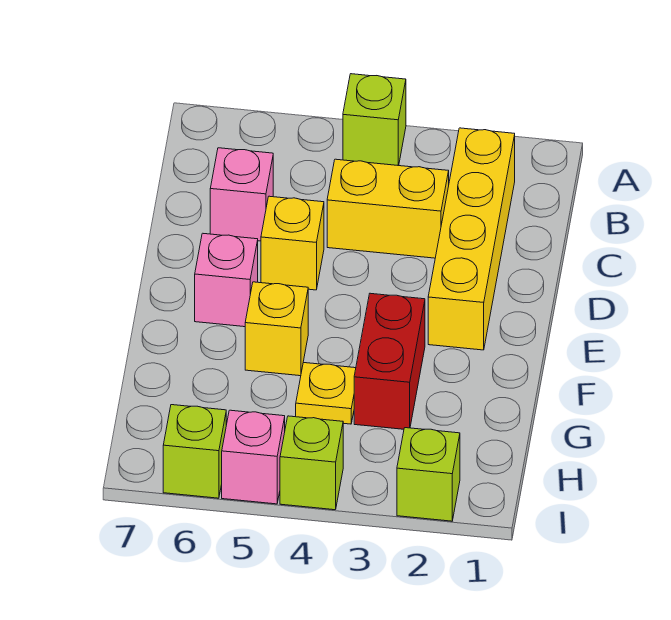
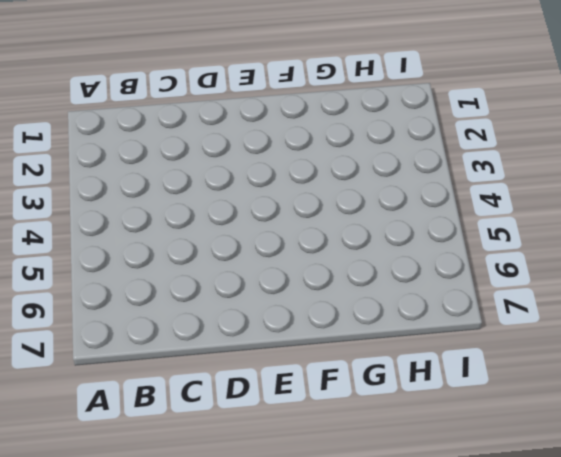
none -> lime brick A4 level 1
none -> yellow brick B2:E2 level 1
none -> yellow brick C3:C4 level 1

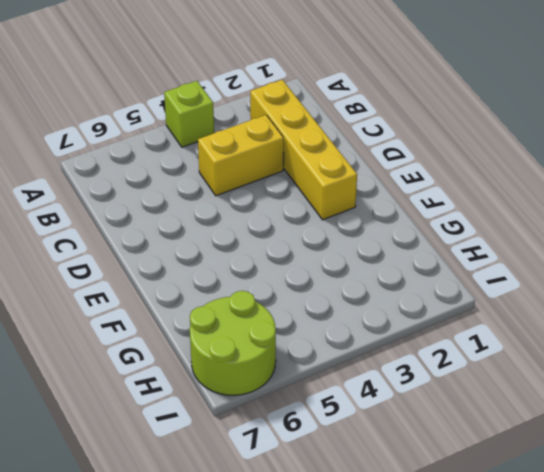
lime round brick H6:I7 level 1 -> lime brick I6 level 1
none -> pink brick C6 level 1
none -> yellow brick D5 level 1
none -> pink brick E6 level 1

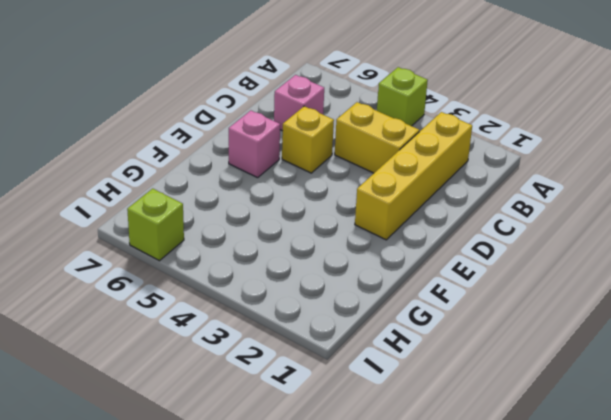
none -> red brick F3:G3 level 1
none -> yellow brick F5 level 1
none -> yellow plate G4 level 1

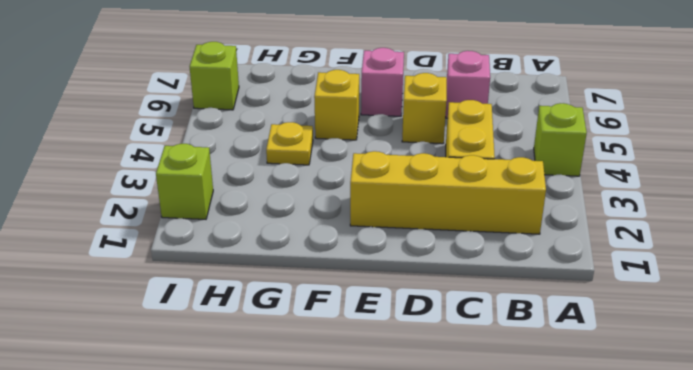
none -> red brick F3:G3 level 1
none -> lime brick I4 level 1
none -> pink brick I5 level 1

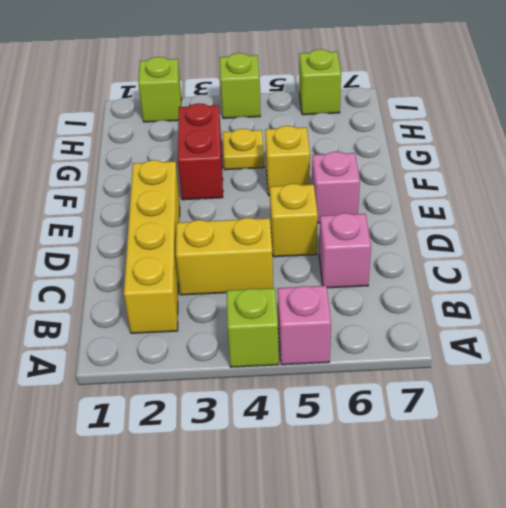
pink brick A5 level 1 -> pink brick I5 level 1

